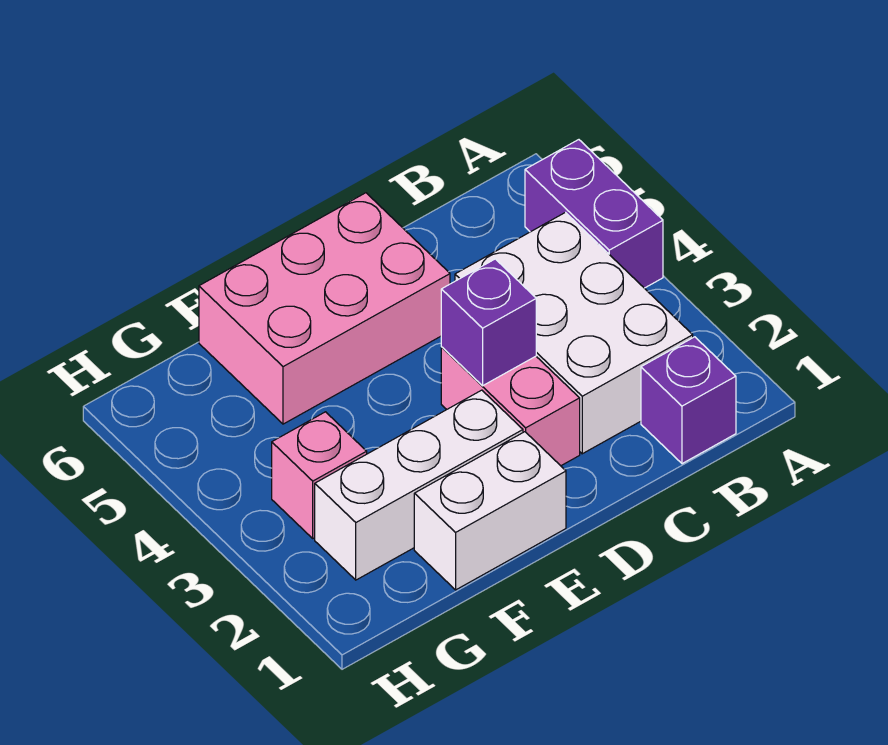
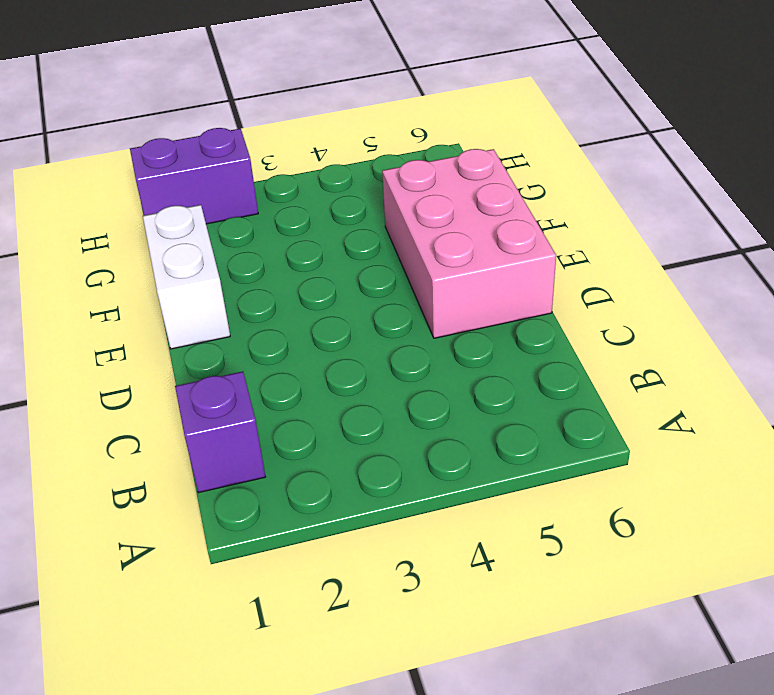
purple brick H1:H2 level 1 -> purple brick A4:A5 level 1
none -> white brick B2:C4 level 1
none -> pink brick D2:D3 level 1

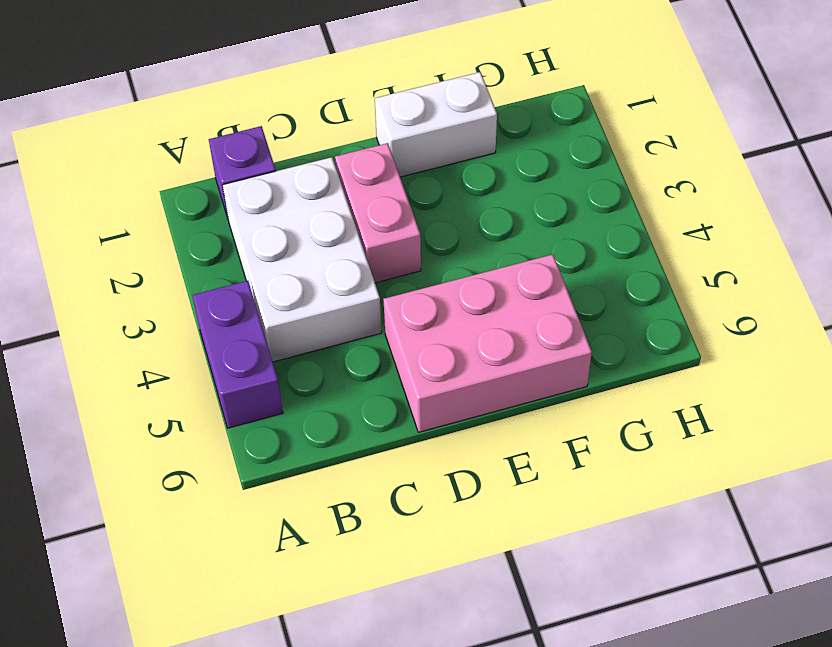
none -> white brick E2:G2 level 1
none -> pink brick G3 level 1

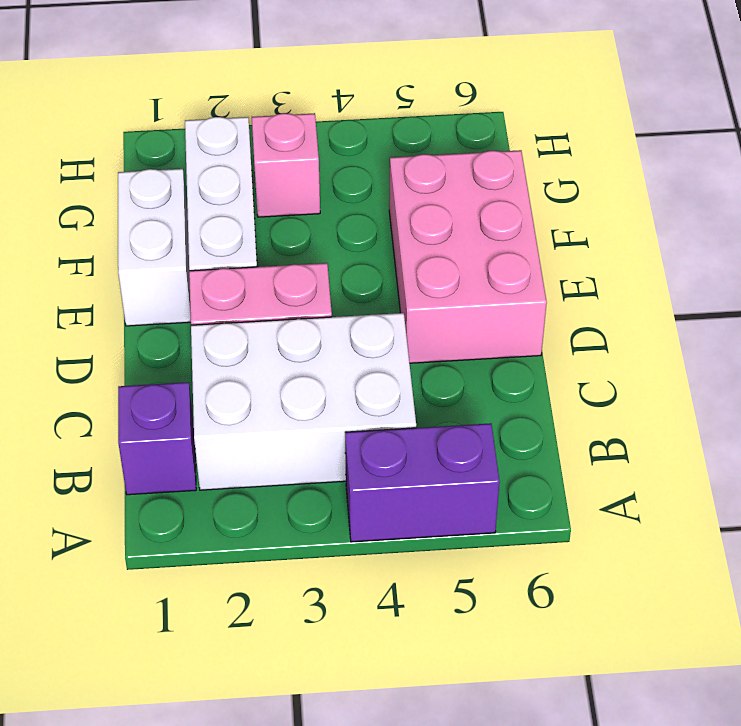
none -> purple brick D3 level 2

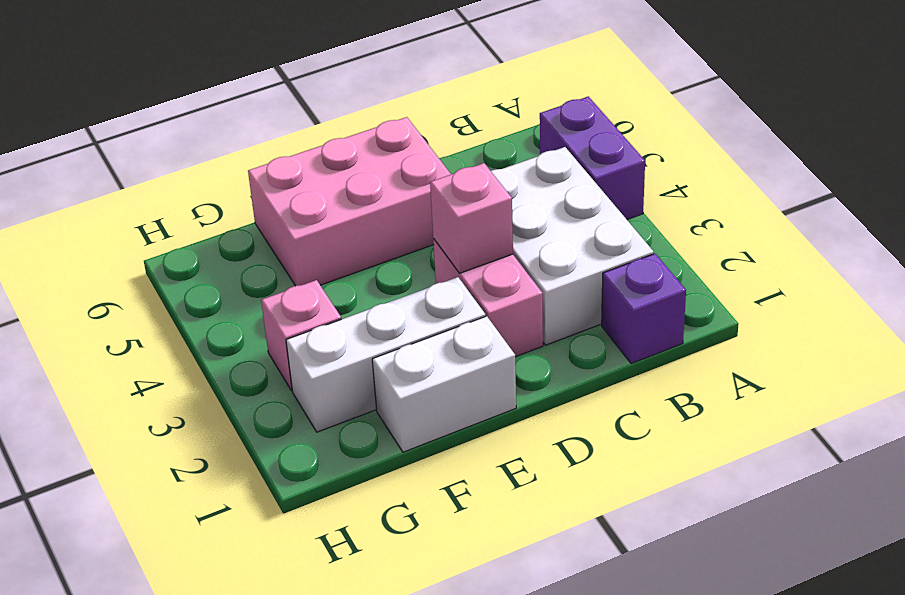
pink brick D3 level 2 -> purple brick D3 level 2

